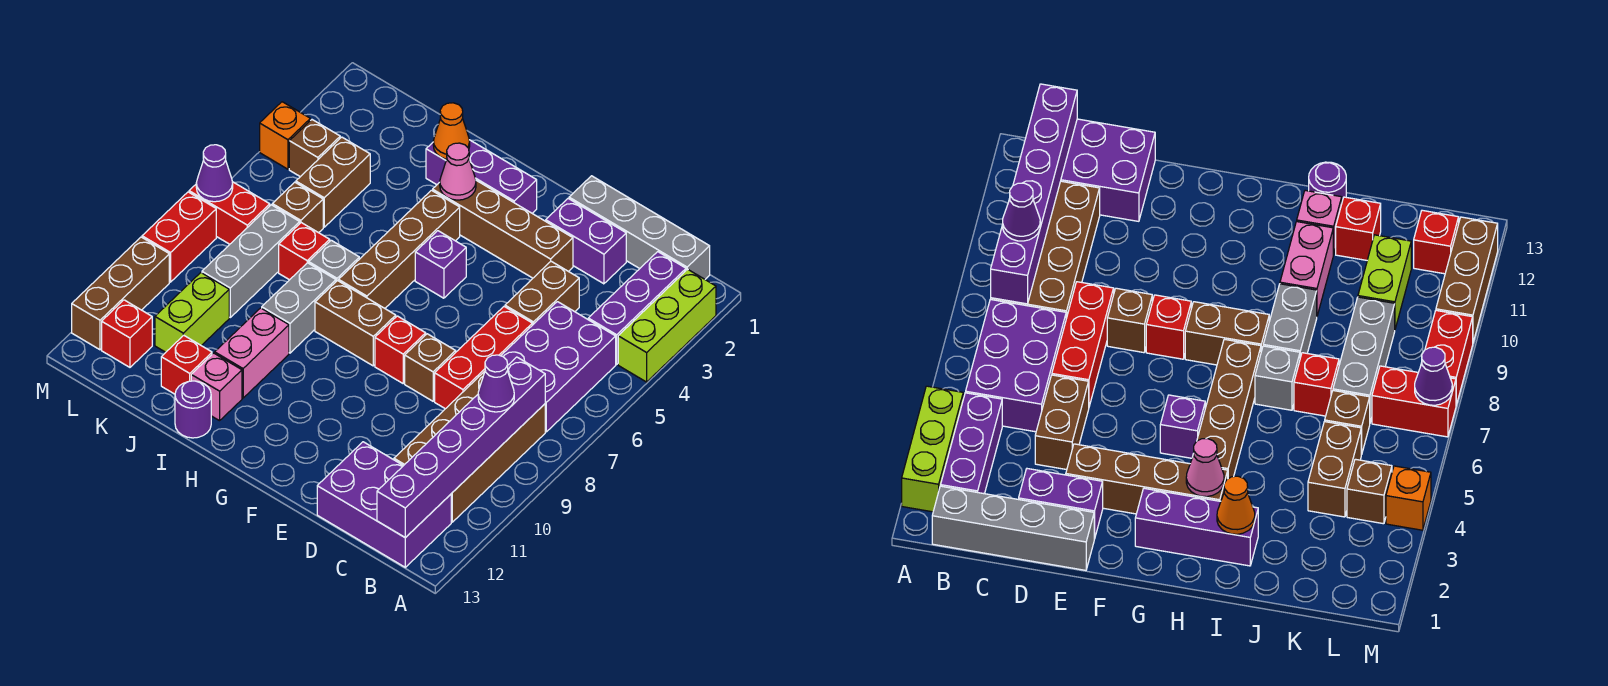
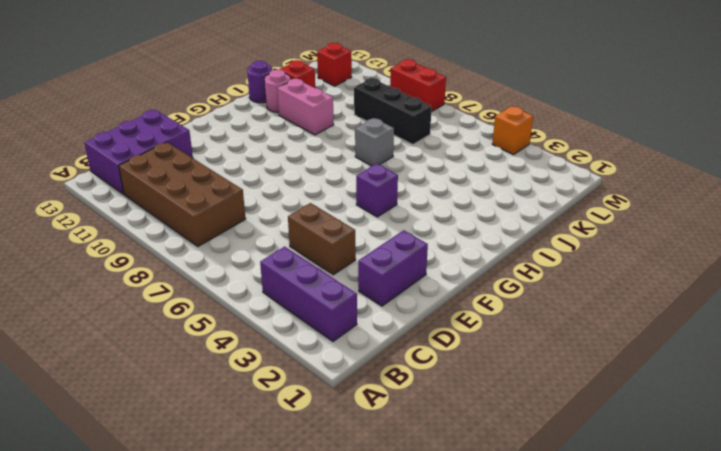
pink round brick I12 level 1 -> pink brick I12 level 1
black brick K7:K9 level 1 -> grey brick K7:K9 level 1
none -> lime brick A2:A4 level 1
none -> grey brick B1:E1 level 1
none -> purple brick B5:C7 level 1
none -> red brick D6:D8 level 1

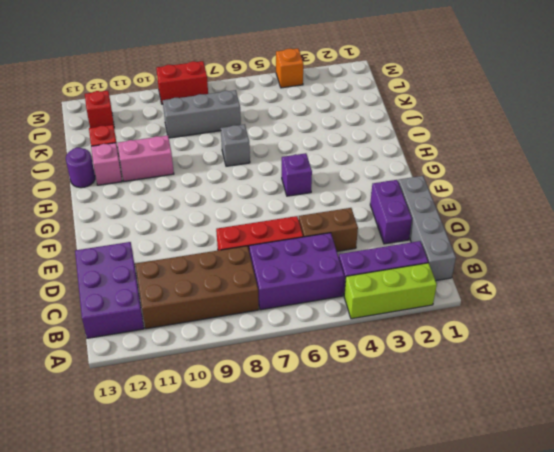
none -> brown brick E3:H3 level 1
none -> brown brick E8 level 1
none -> red brick F8 level 1
none -> purple brick G2:I2 level 1

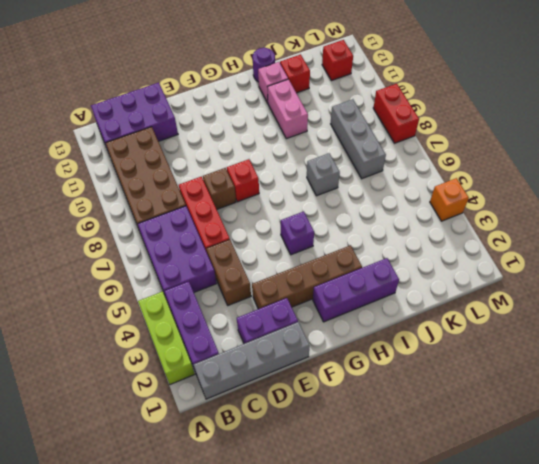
none -> brown brick G8:H8 level 1
none -> brown brick H4:H7 level 1
none -> grey brick I8:I9 level 1
none -> red brick J7 level 1

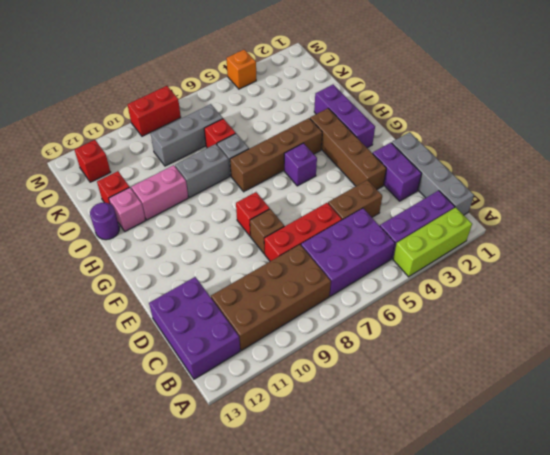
none -> brown brick G8:H8 level 1
none -> brown brick K4:K5 level 1
none -> brown brick K6 level 1
none -> lime brick K10:K11 level 1

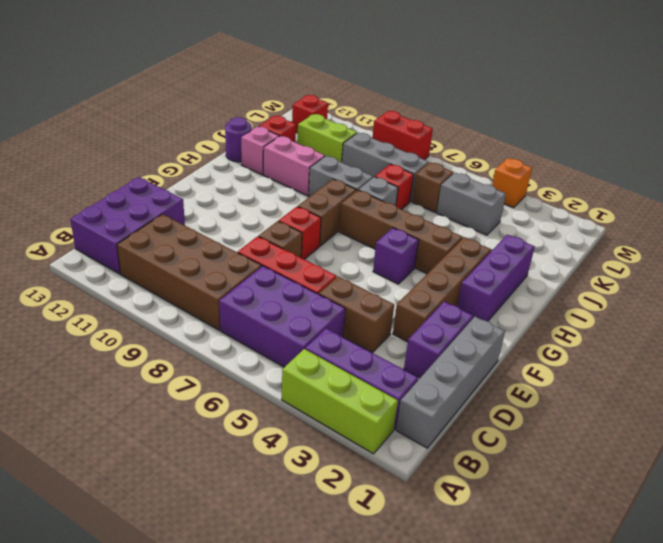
grey brick K4:K5 level 1 -> brown brick K4:K5 level 1
none -> brown brick L4 level 1
none -> red brick L7:M7 level 1
none -> brown brick M10:M12 level 1
none -> purple brick B8:B13 level 2

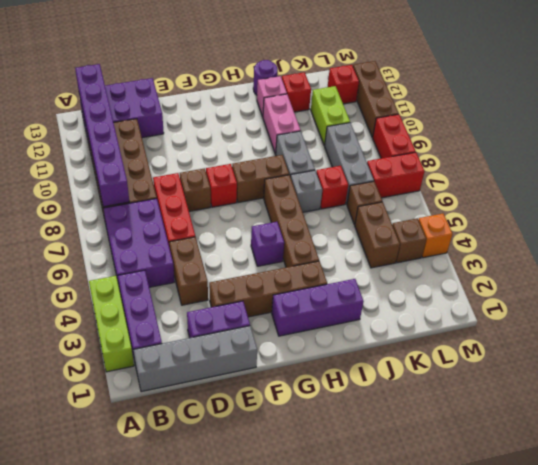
none -> pink cone H3 level 2
none -> orange cone I2 level 2
none -> purple cone M7 level 2
none -> purple cone B9 level 3

